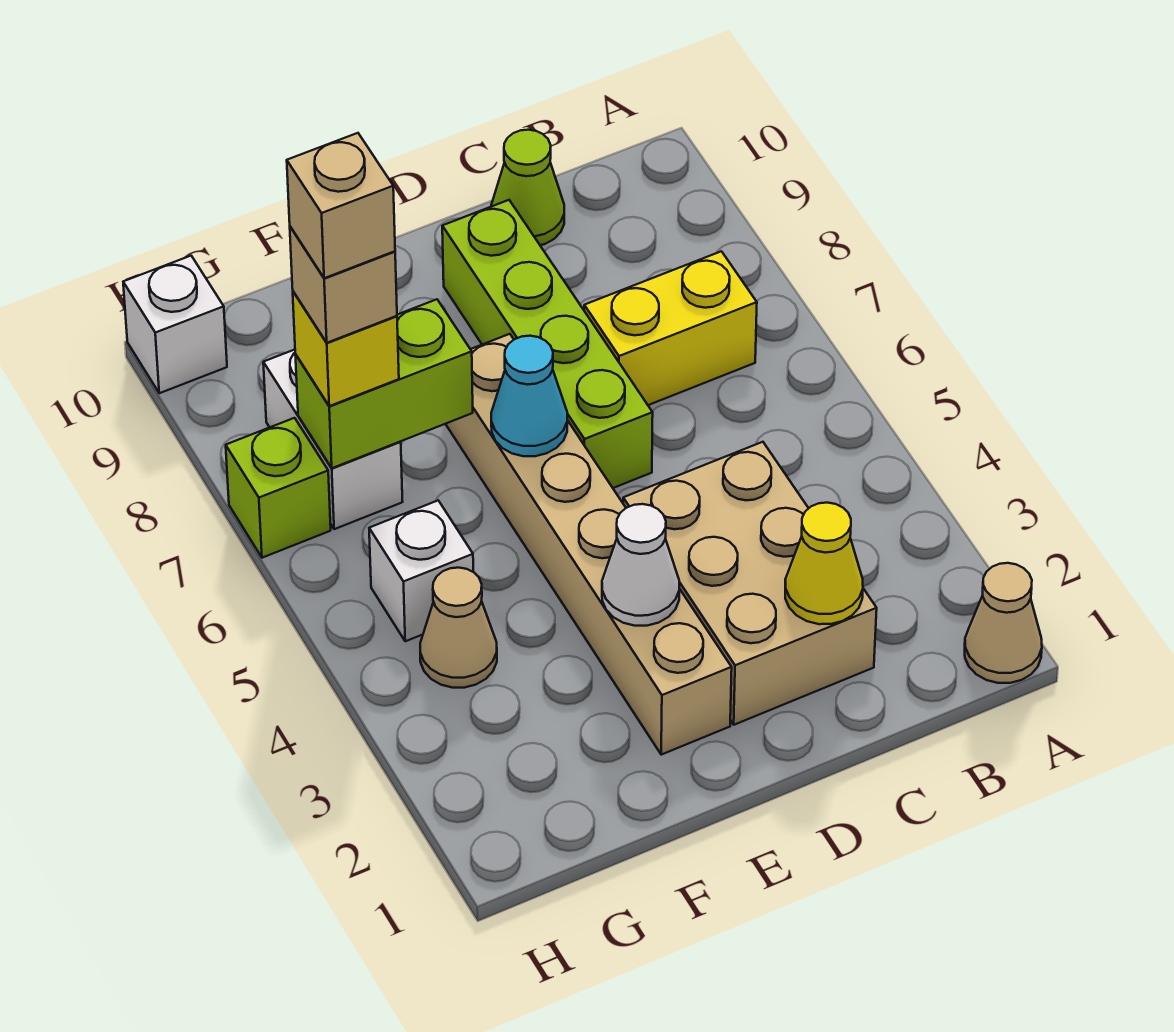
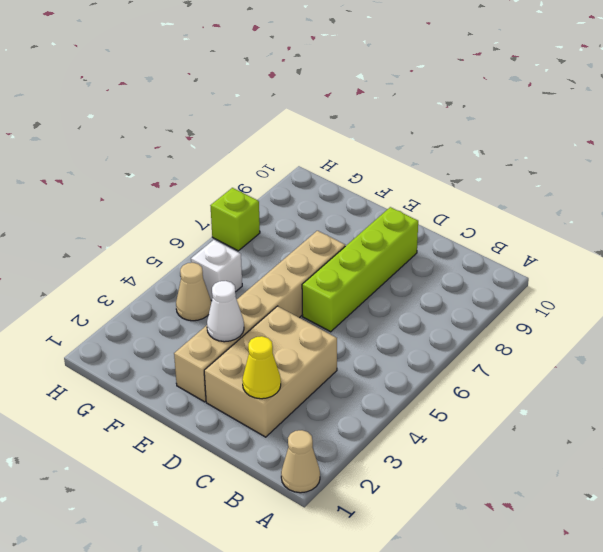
none -> yellow brick B7:C7 level 1
none -> lime cone C10 level 1
none -> white brick G7:G8 level 1

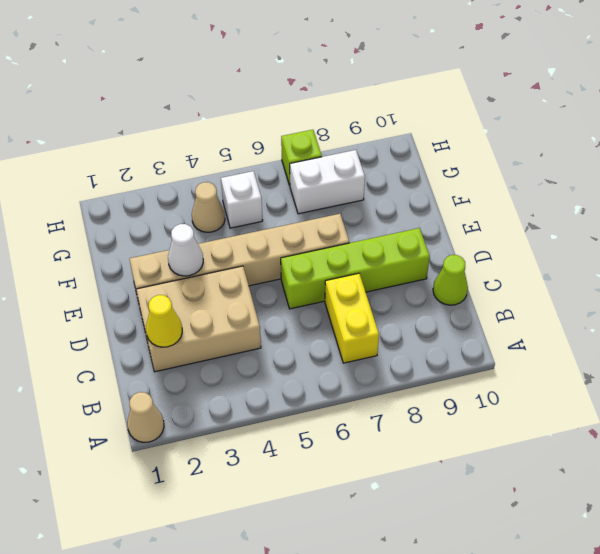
none -> white brick H10 level 1
none -> cyan cone E6 level 2
none -> lime brick F7:G7 level 2

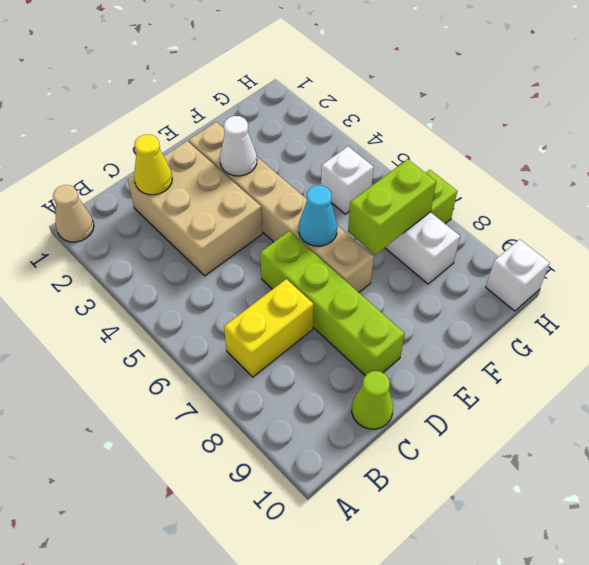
none -> tan cone G4 level 1
none -> yellow brick G7 level 3
none -> tan brick G7 level 4

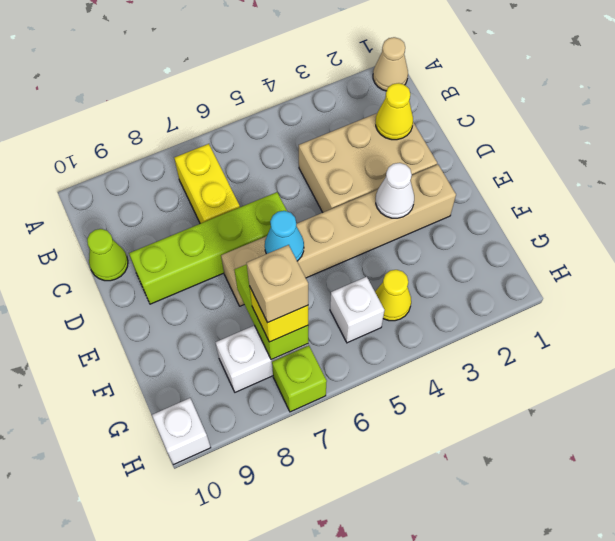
yellow cone G4 level 1 -> tan cone G4 level 1
none -> tan brick G7 level 5

